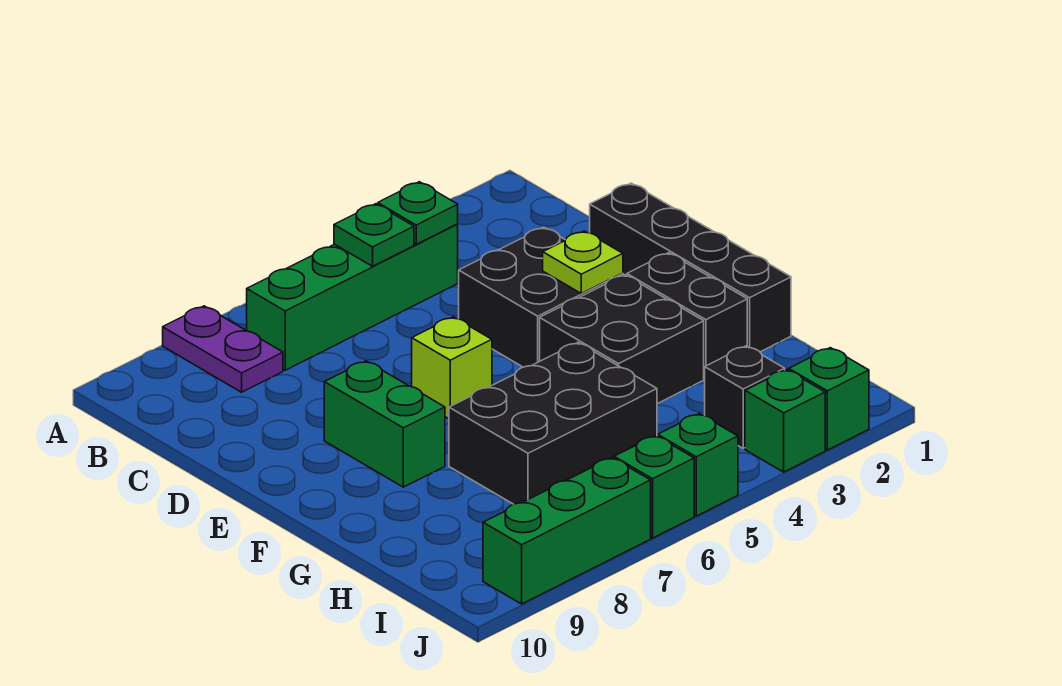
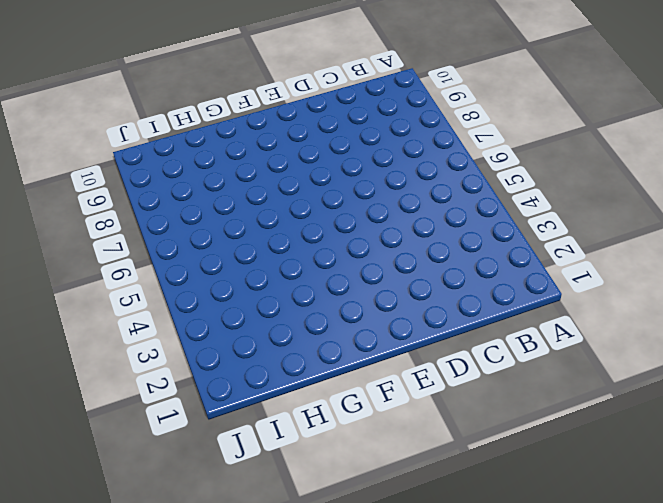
none -> purple plate A8:B8 level 1
none -> green brick B4:B7 level 1
none -> black brick D1:G1 level 1

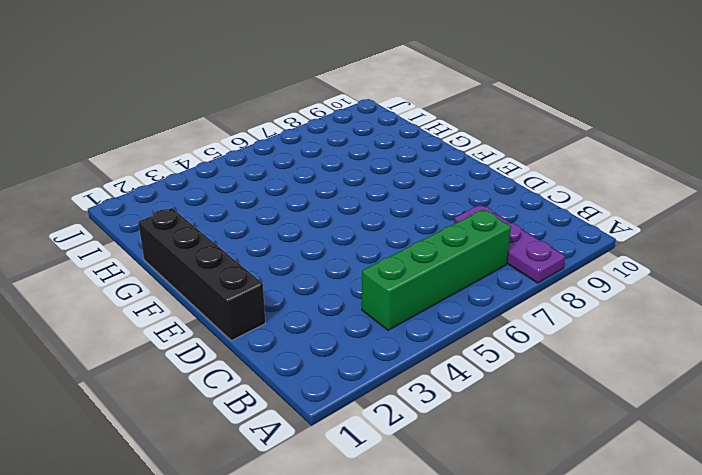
purple plate A8:C8 level 1 -> purple plate A8:B8 level 1
none -> black brick D3:E4 level 1
none -> lime brick E6 level 1
none -> green brick E8:F8 level 1

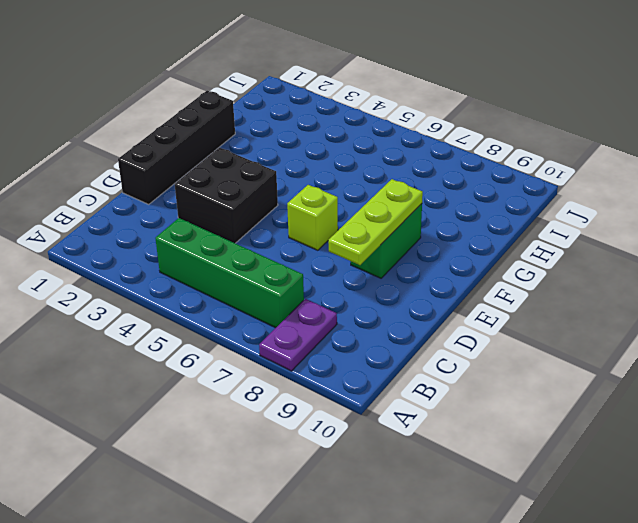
lime plate D8:F8 level 2 -> none
none -> black brick F2:G2 level 1
none -> black brick F3:G4 level 1
none -> black brick G5:H7 level 1

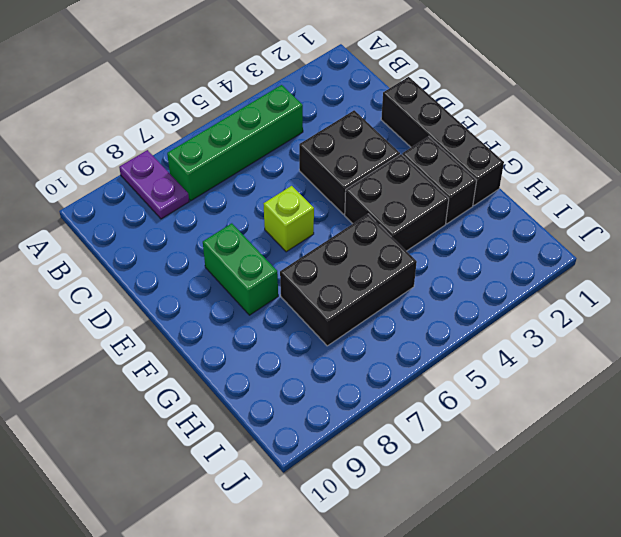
none -> black brick I3 level 1
none -> green brick J2 level 1
none -> green brick J3 level 1

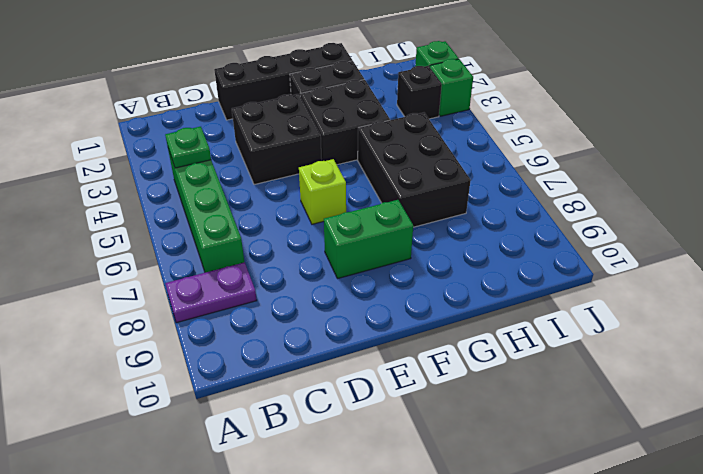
none -> green brick J5 level 1
none -> green brick J6 level 1
none -> green brick J7:J9 level 1

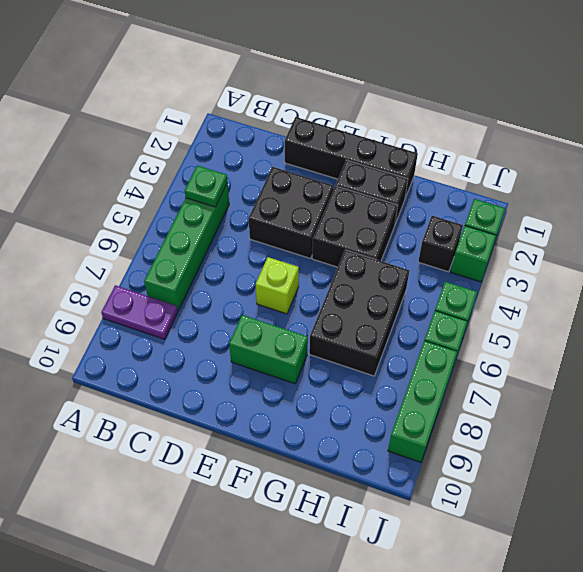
none -> green plate B5 level 2
none -> lime plate E3 level 2

